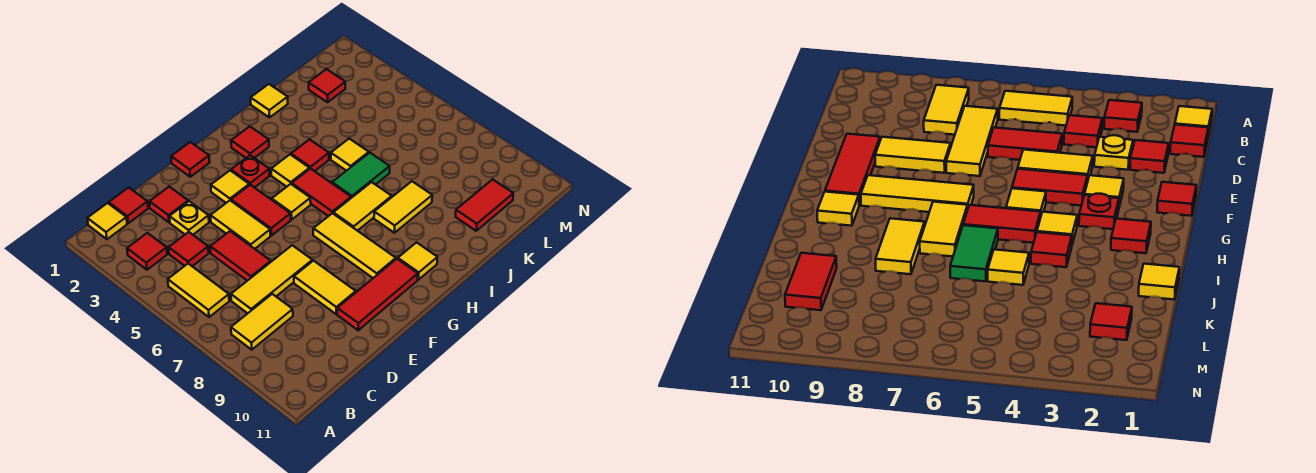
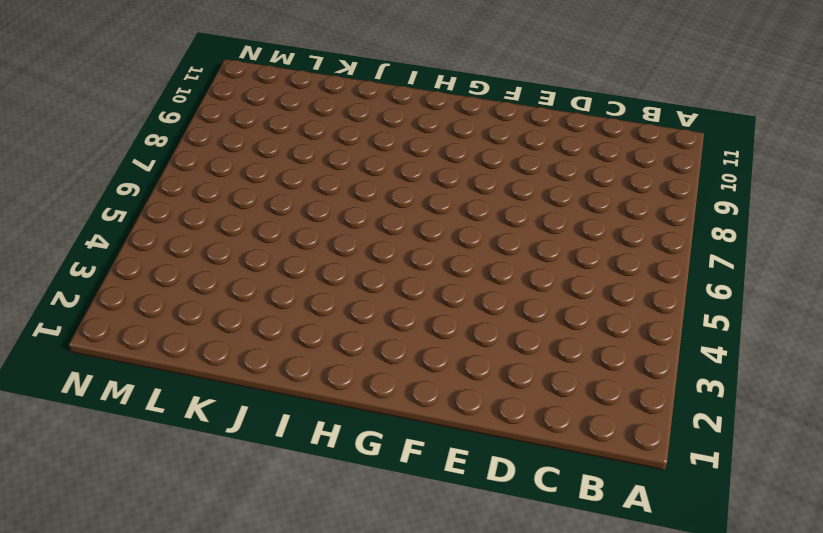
none -> yellow tile B1 level 1
none -> red tile B3 level 1
none -> yellow tile B5:B6 level 1
none -> yellow tile B8:C8 level 1

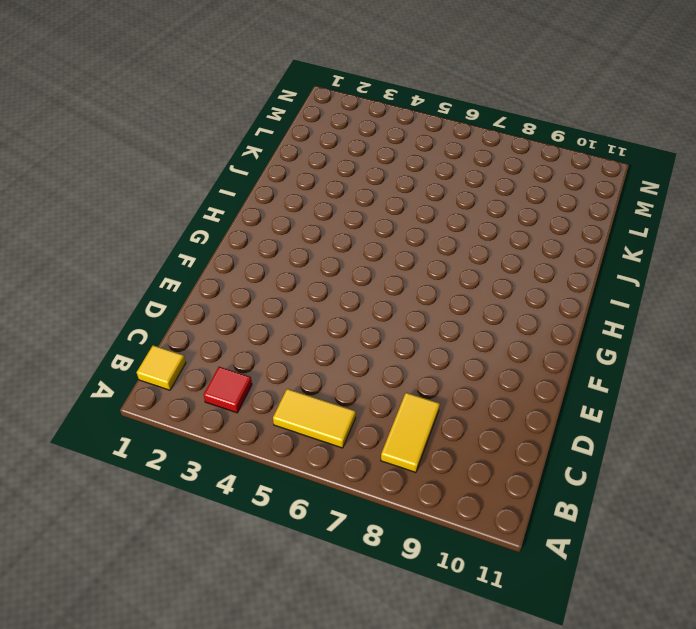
none -> red tile C1 level 1
none -> red tile C4 level 1
none -> yellow tile C7:E7 level 1
none -> red tile D2 level 1

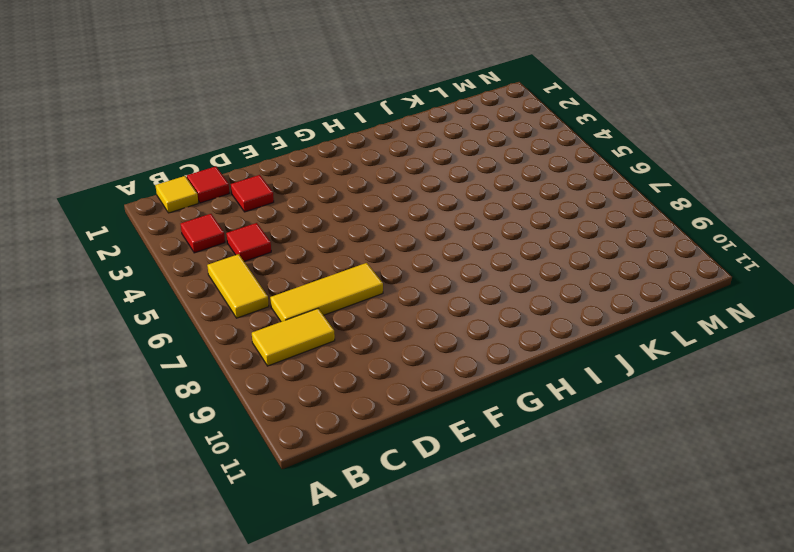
none -> yellow plate D3 level 1
none -> red tile D5:D6 level 1
none -> yellow tile E4:E5 level 1
none -> yellow tile E8:E9 level 1

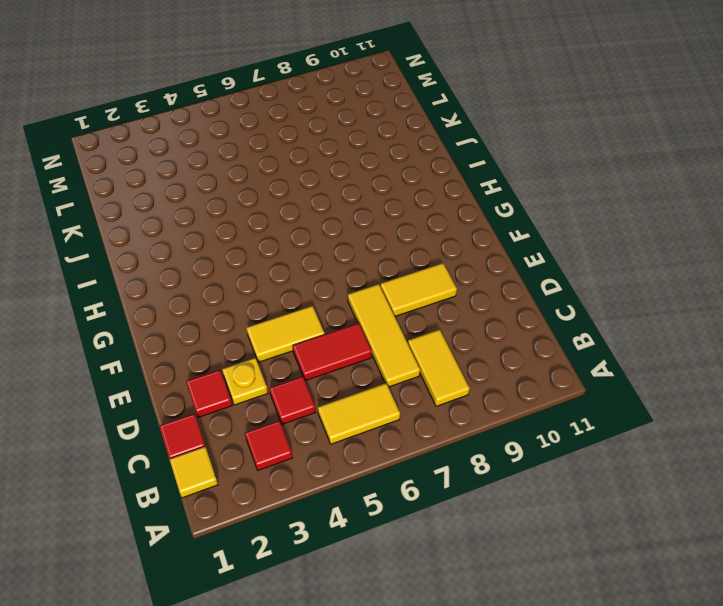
none -> red tile E10:G10 level 1
none -> red tile F1 level 1
none -> yellow tile F3 level 1
none -> red tile F4:F5 level 1

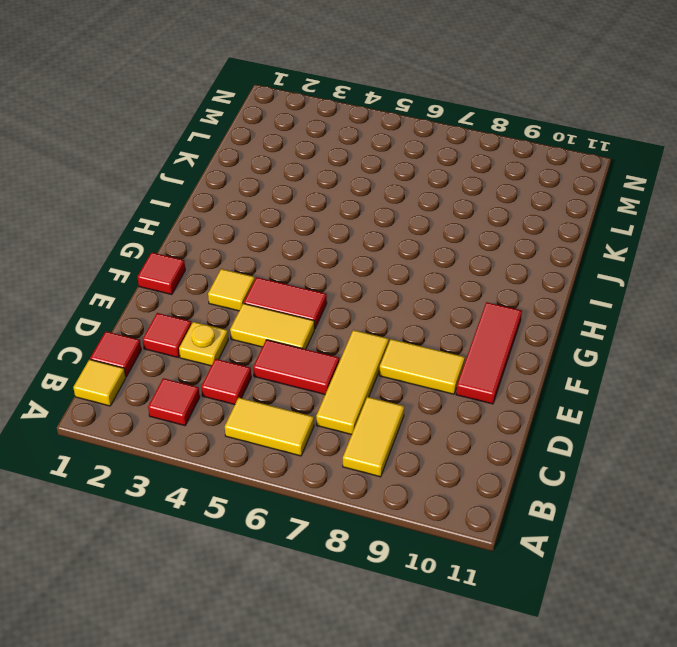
none -> red plate G3 level 1
none -> yellow tile G5 level 1
none -> yellow tile G7:G9 level 1
none -> red tile H2 level 1

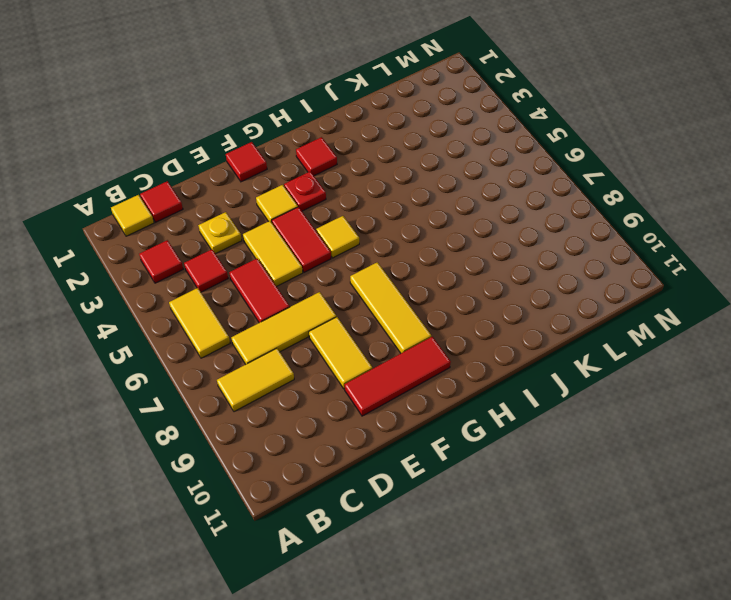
none -> red tile D2 level 1
none -> yellow tile H4 level 1
none -> red tile H5:H6 level 1
none -> yellow tile H7:I7 level 1

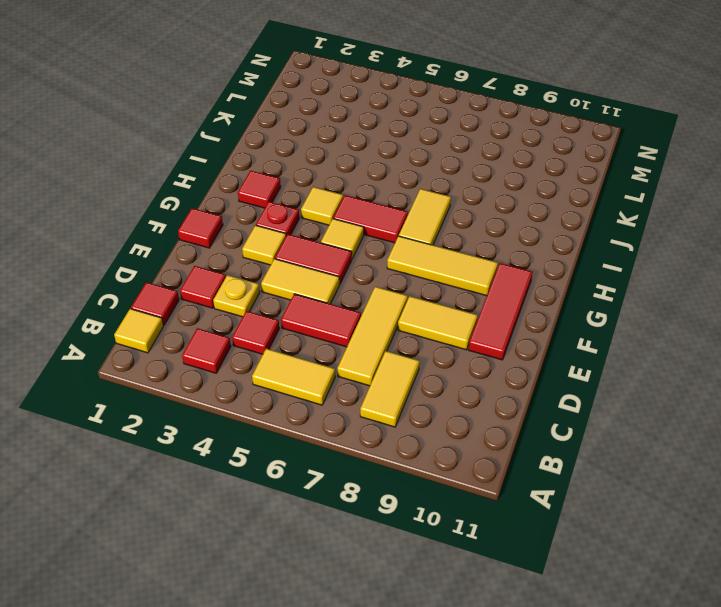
none -> yellow tile H10 level 1
none -> red tile I4 level 1
none -> green tile I6:J6 level 1
none -> yellow tile I8:J8 level 1

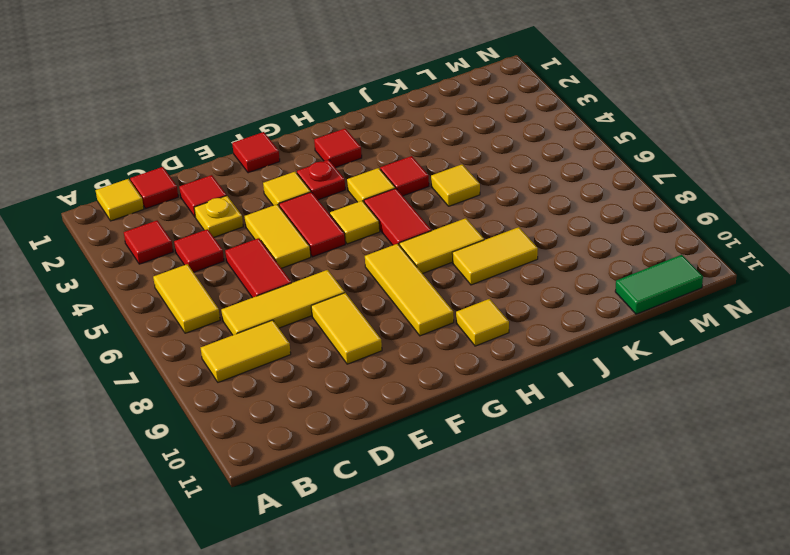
green tile L11:M11 level 1 -> green tile I6:J6 level 1
none -> red tile E10:G10 level 1
none -> yellow tile J1 level 1
none -> red tile K10:L10 level 1
none -> red tile L2 level 1

